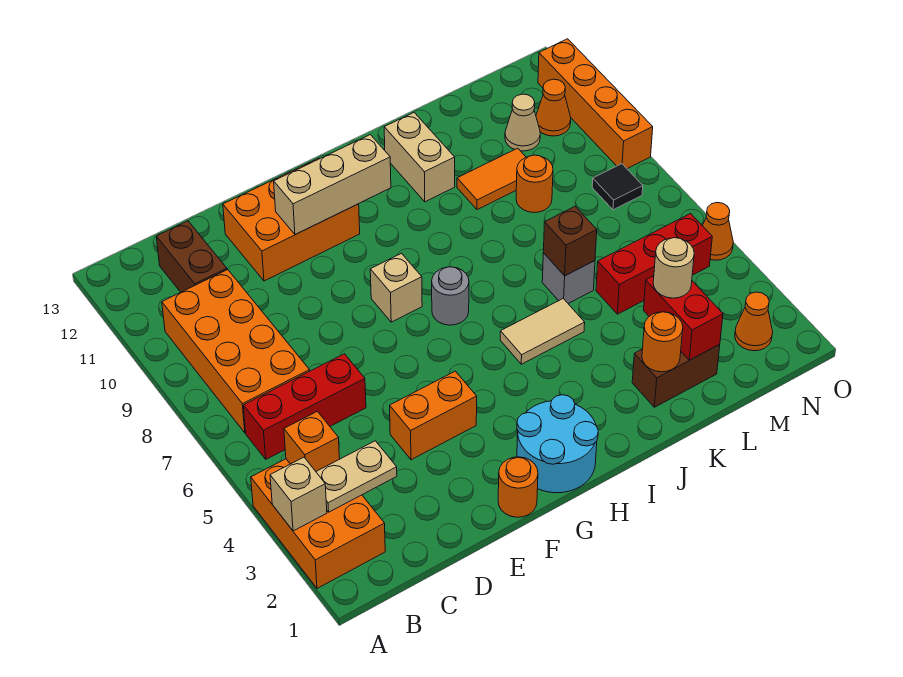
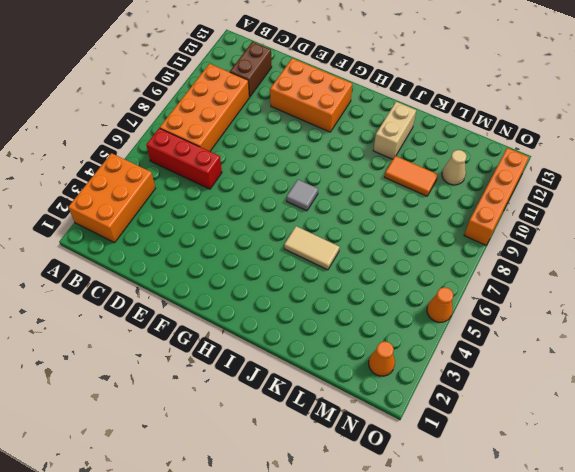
grey tile H7 level 1 -> grey round brick H7 level 1
none -> orange brick E4:F4 level 1
none -> orange round brick F1 level 1
none -> cyan round brick G1:H2 level 1
none -> tan brick G8 level 1

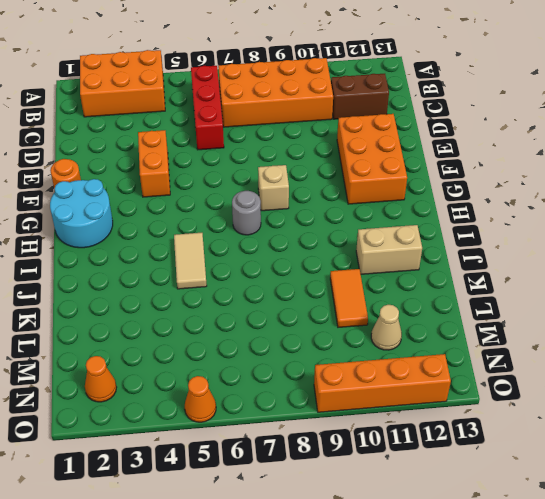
none -> brown brick K2:L2 level 1
none -> grey brick K6 level 1
none -> red brick L5:N5 level 1
none -> orange round brick L9 level 1

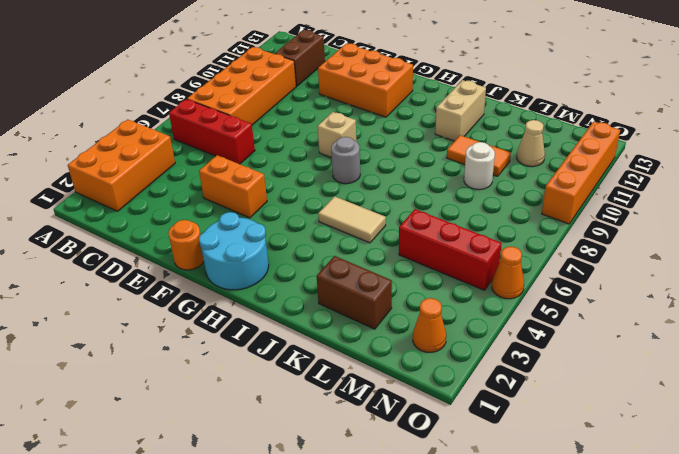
white round brick L9 level 1 -> orange round brick L9 level 1
none -> grey brick K6 level 1
none -> black tile N8 level 1
none -> orange cone N11 level 1
none -> tan brick A3 level 2

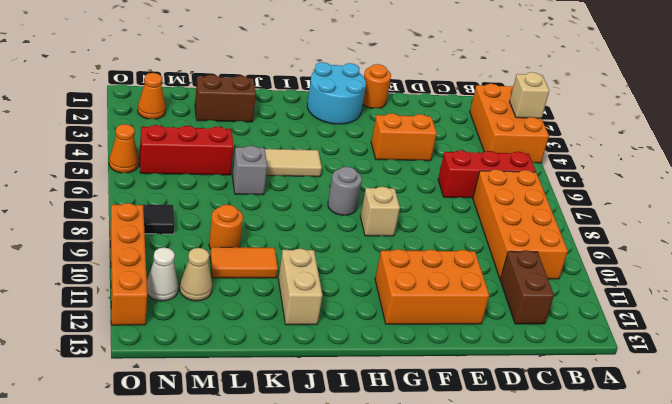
white cone N11 level 1 -> orange cone N11 level 1
none -> tan plate B3:C3 level 2
none -> orange brick B4 level 2
none -> tan brick F11:H11 level 2
none -> orange round brick K2 level 2

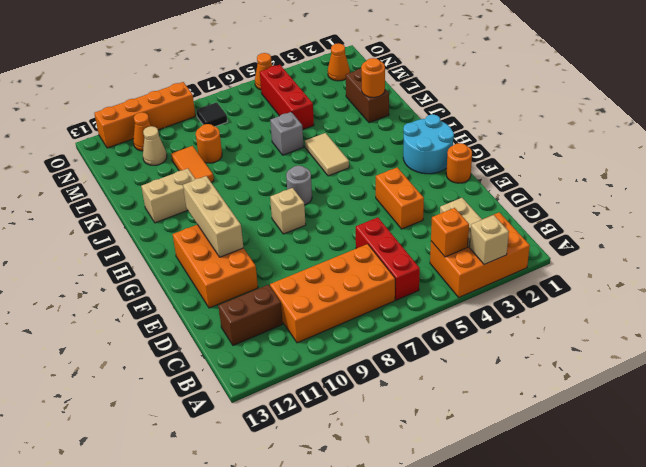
none -> brown brick K6 level 2
none -> red brick L2:L3 level 2
none -> tan round brick L3 level 3

